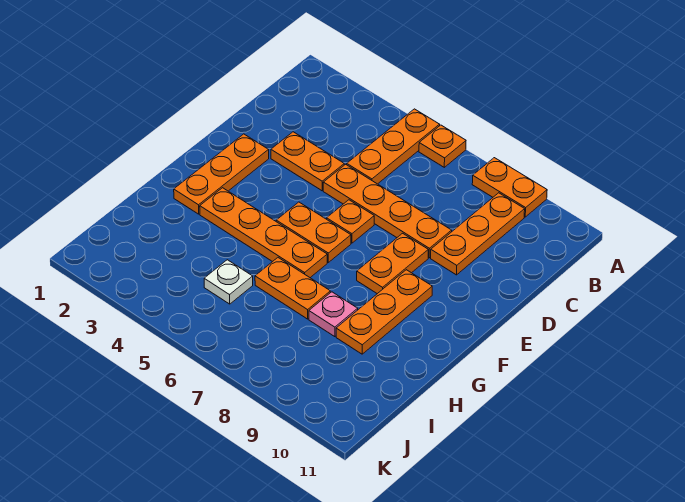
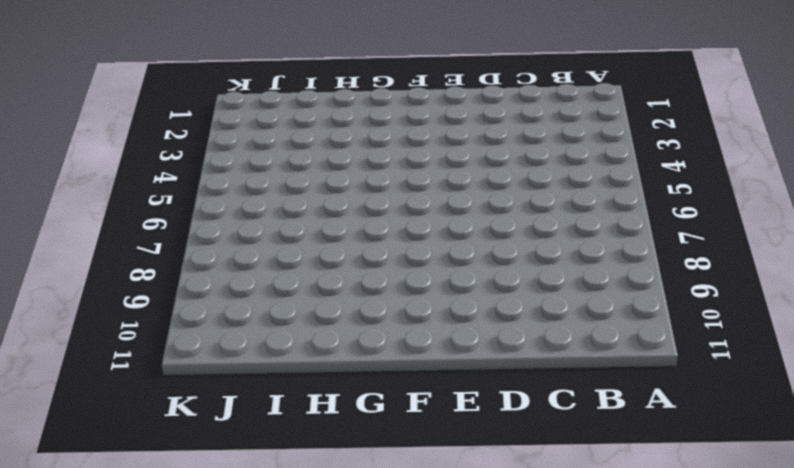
none -> orange plate A5:C5 level 1
none -> orange plate A6 level 1
none -> orange plate A8:A9 level 1

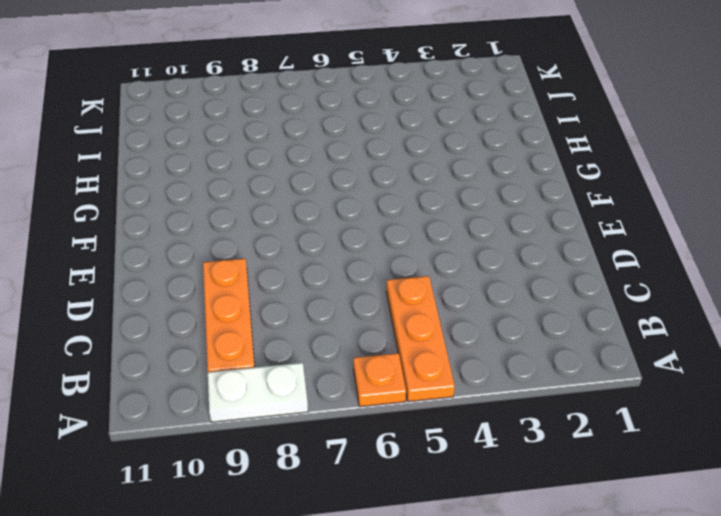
white plate A8:A9 level 1 -> orange plate A8:A9 level 1
none -> orange plate D3:D4 level 1
none -> orange plate D5:D8 level 1
none -> orange plate E2:G2 level 1

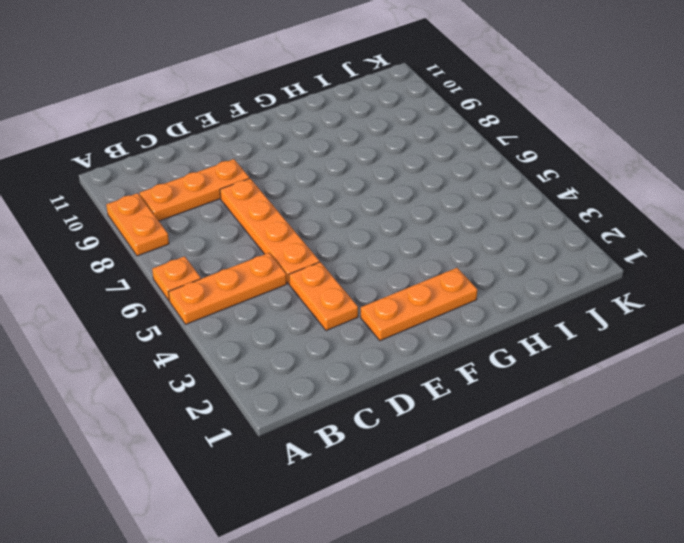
none -> orange plate E6 level 1
none -> orange plate E8:F8 level 1
none -> orange plate F5:F6 level 1

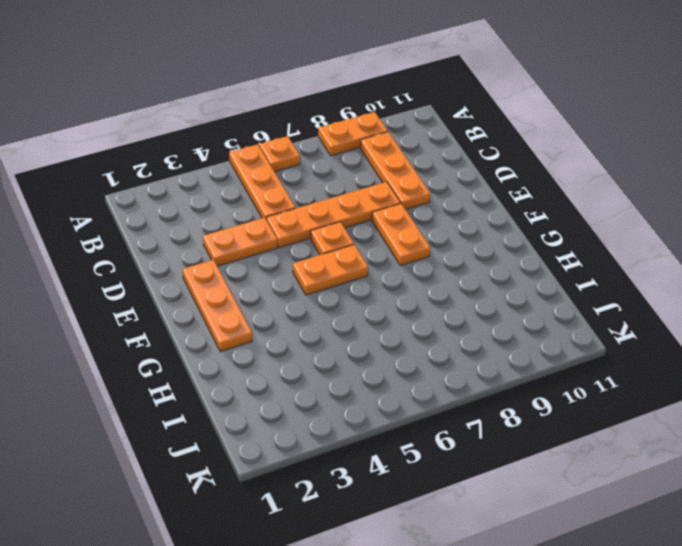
none -> orange plate F9:H9 level 1
none -> orange plate G3:G6 level 1
none -> orange plate H6:H7 level 1

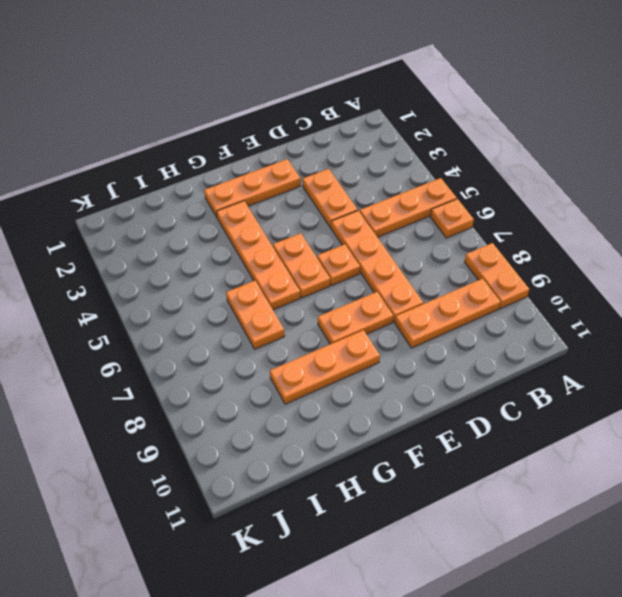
none -> pink plate H8 level 1
none -> white plate I5 level 1

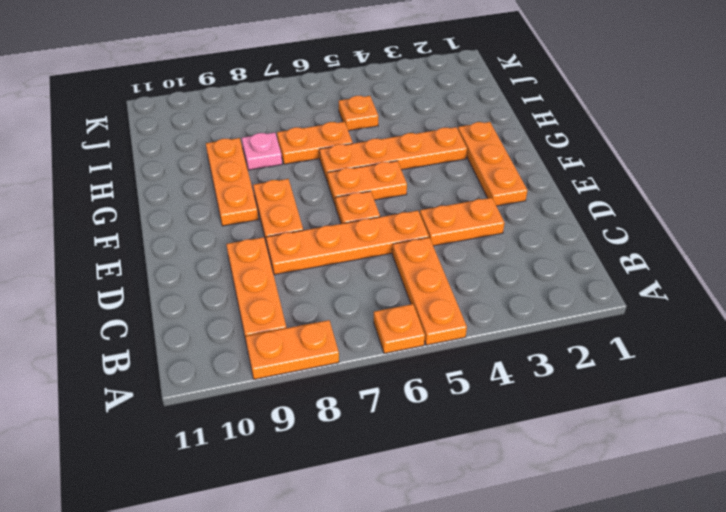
orange plate I5 level 1 -> white plate I5 level 1

